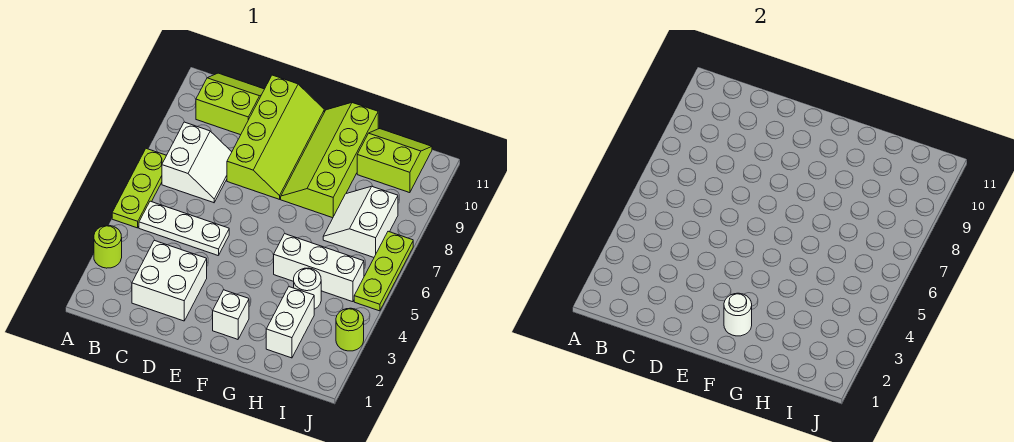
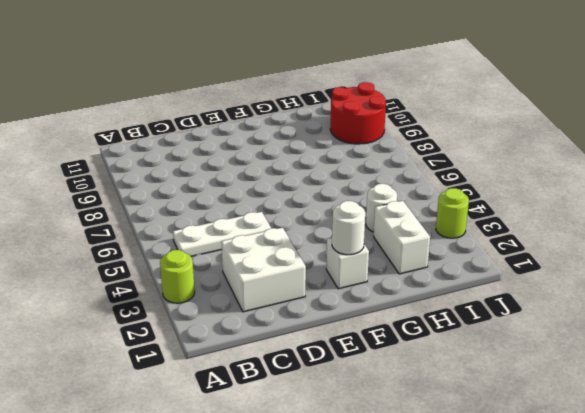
red round brick I9:J10 level 1 -> lime slope H10:I11 level 1 top 10
none -> lime plate A5:A7 level 1
none -> white slope B7:C8 level 1 top B
none -> lime slope B10:C11 level 1 top 10

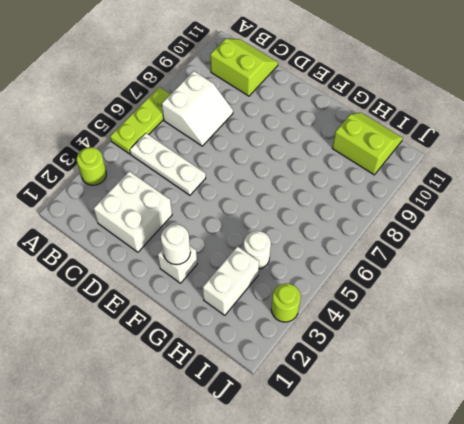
none -> lime slope D8:E11 level 1 top D
none -> lime slope F8:G11 level 1 top G
none -> white brick G5:I5 level 1

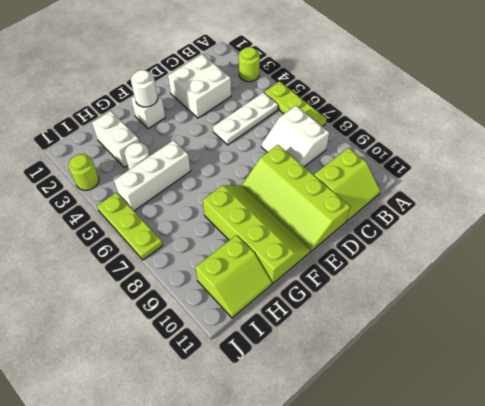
none -> white slope H7:I8 level 1 top I

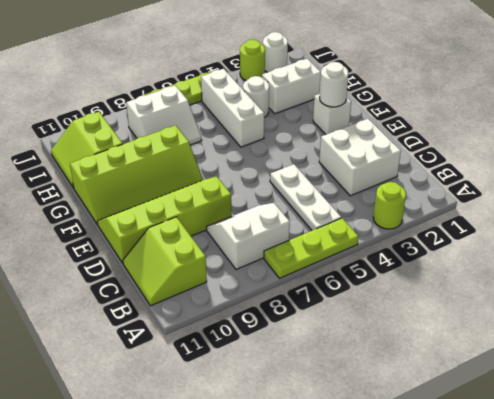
white round brick J2 level 1 -> none

